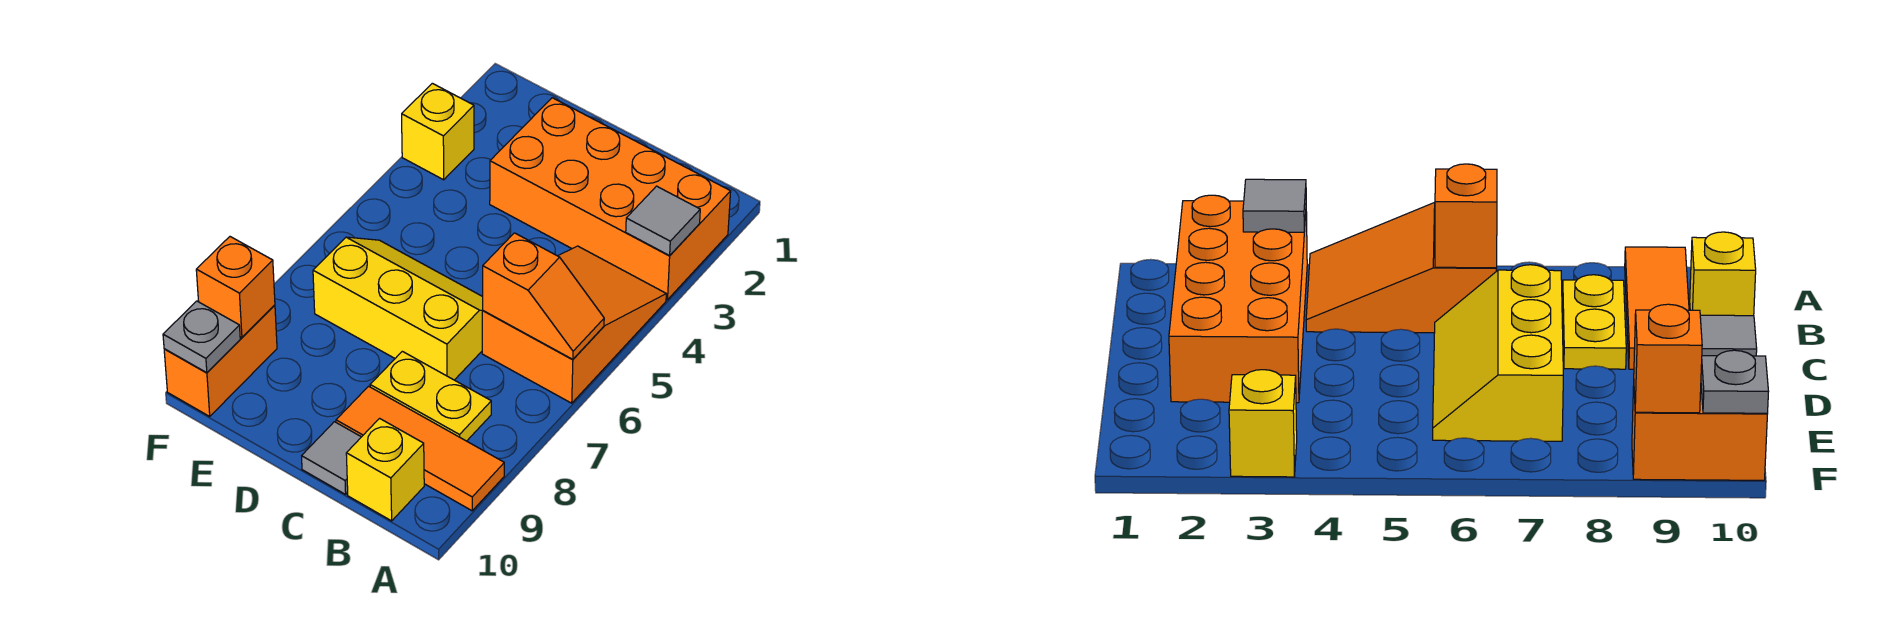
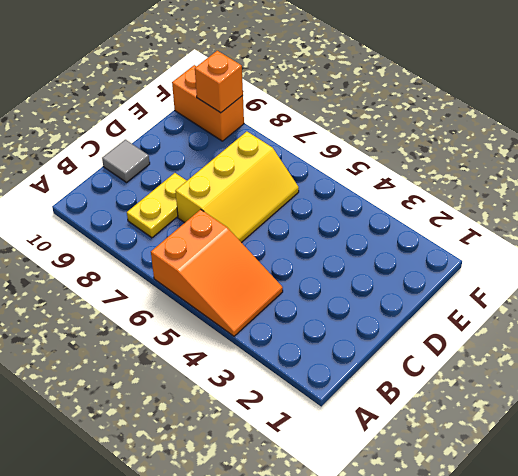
none -> orange brick A2:D3 level 1
none -> orange tile A9:C9 level 1
none -> yellow brick B10 level 1

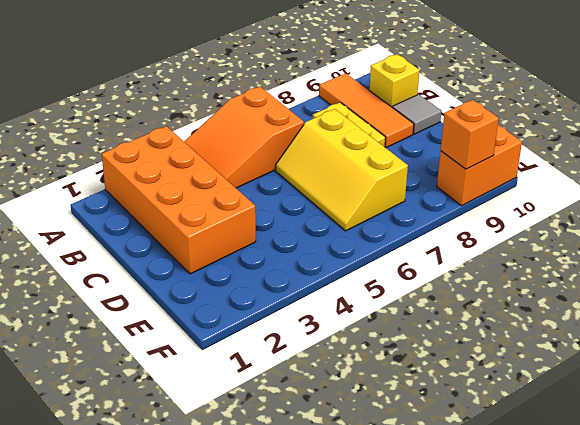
none -> yellow brick F3 level 1
none -> grey tile A3 level 2
none -> orange slope A6:B6 level 2 top B

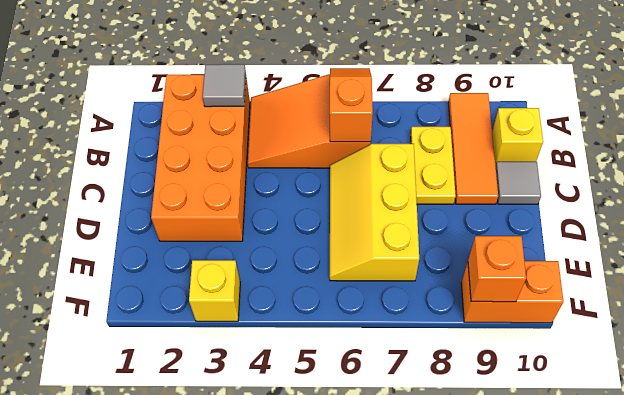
none -> grey plate F10 level 2

